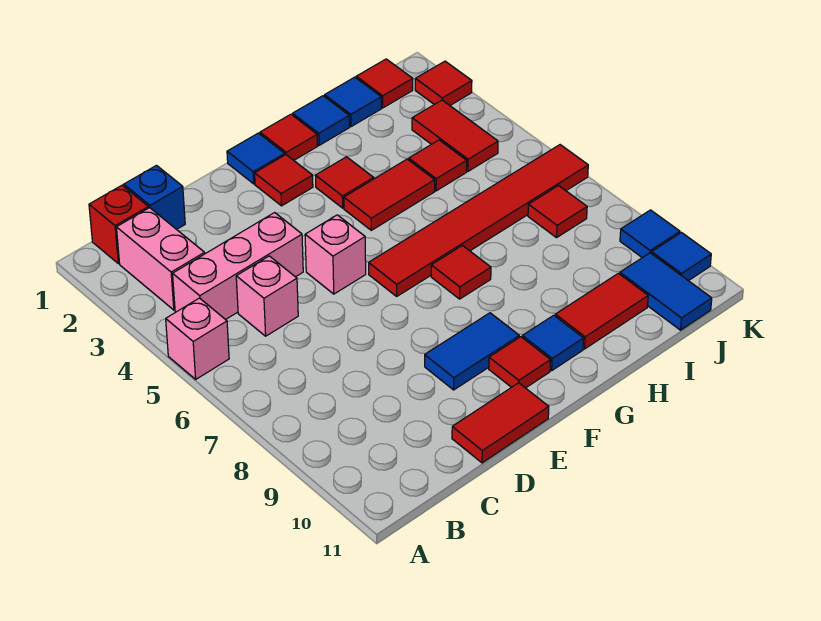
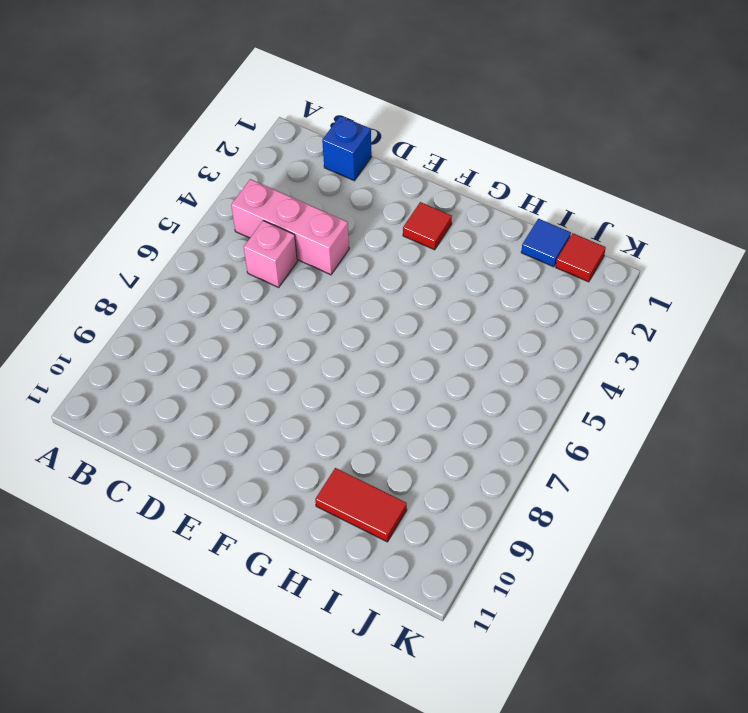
none -> pink brick A5 level 1
none -> red brick B1 level 1
none -> pink brick B2:B3 level 1

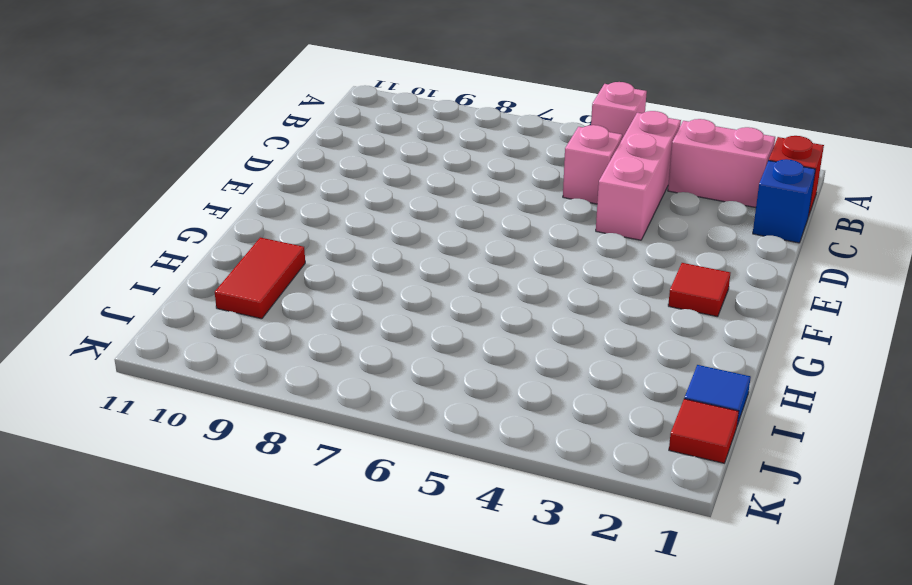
none -> red tile D11:E11 level 1
none -> pink brick E5 level 1
none -> blue tile E9:F9 level 1

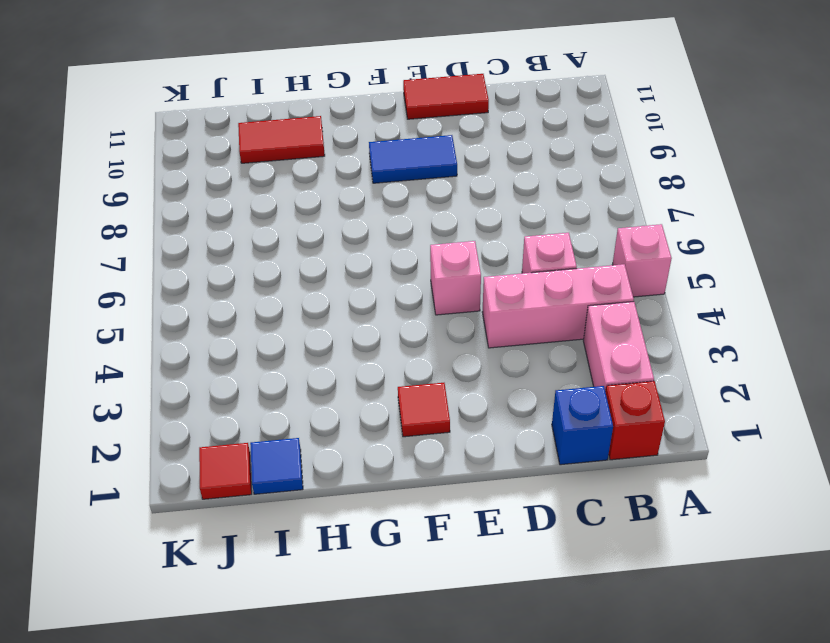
none -> blue tile F1 level 1
none -> red tile F6:K6 level 1
none -> red tile F10 level 1

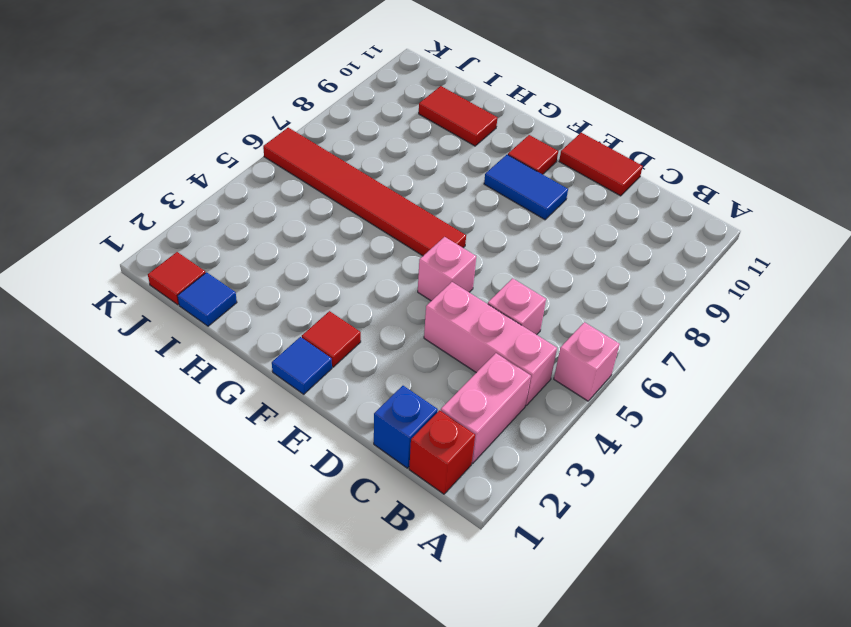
none -> red tile G1 level 1
none -> red tile G3 level 1
none -> red tile G4:H4 level 1

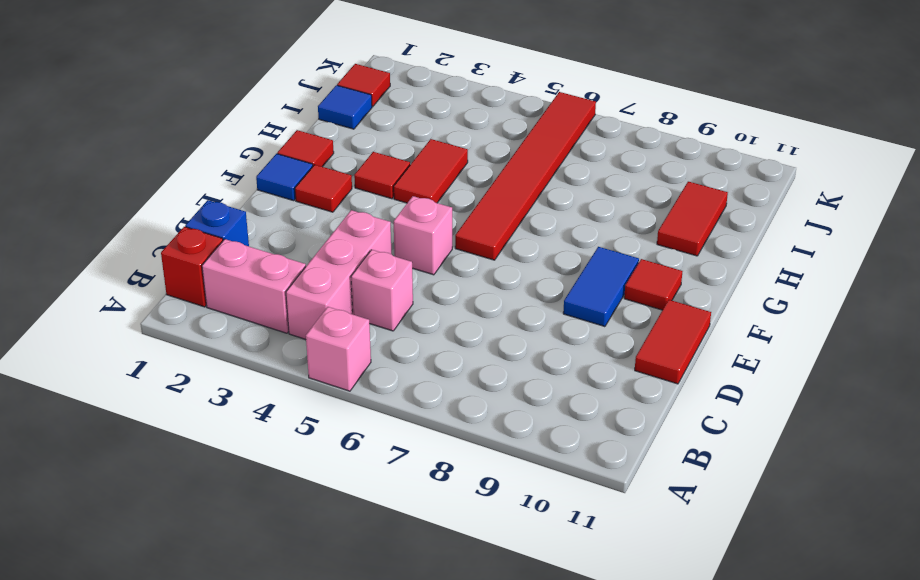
none -> red tile G7 level 1
none -> blue tile G10 level 1
none -> blue tile H1 level 1

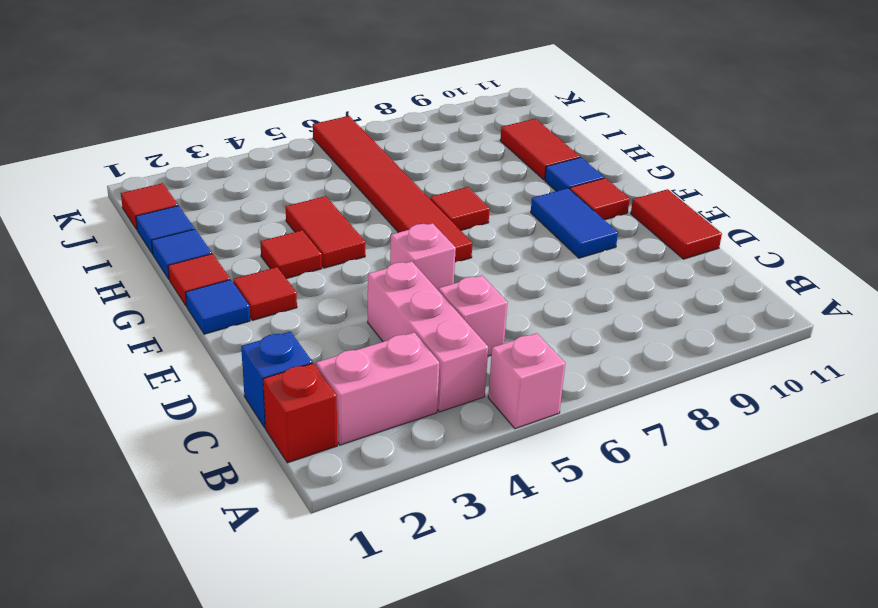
none -> red tile I4 level 1
none -> red tile J3:J4 level 1
none -> red tile J7 level 1

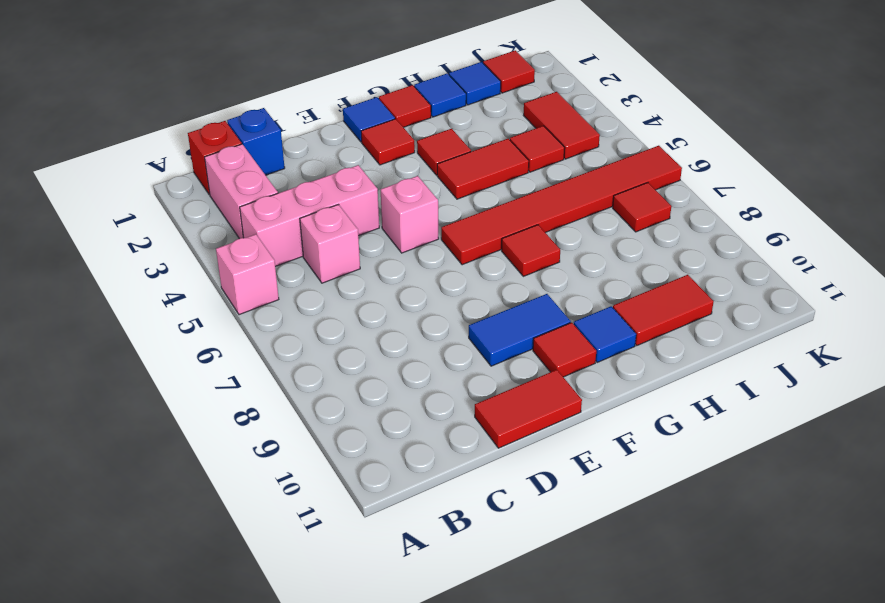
none -> blue tile J10:J11 level 1
none -> red tile K2 level 1
none -> blue tile K9 level 1

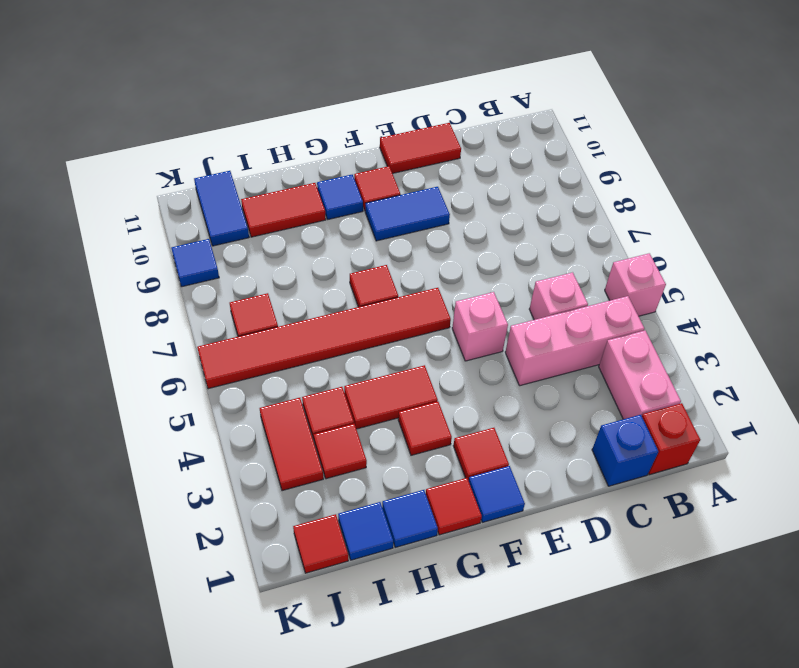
red tile I3 level 1 -> red tile K2 level 1
none -> blue tile K10 level 1

